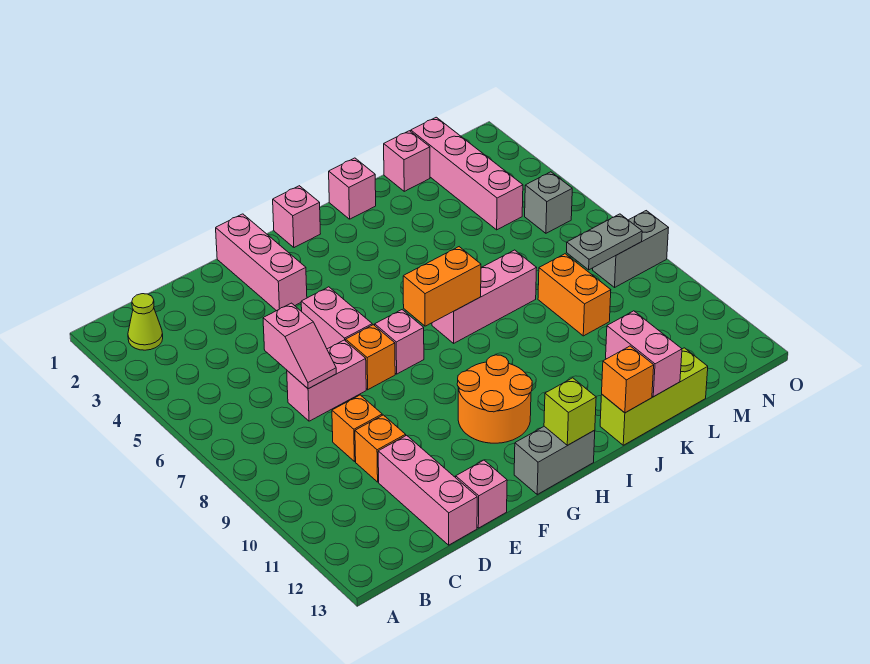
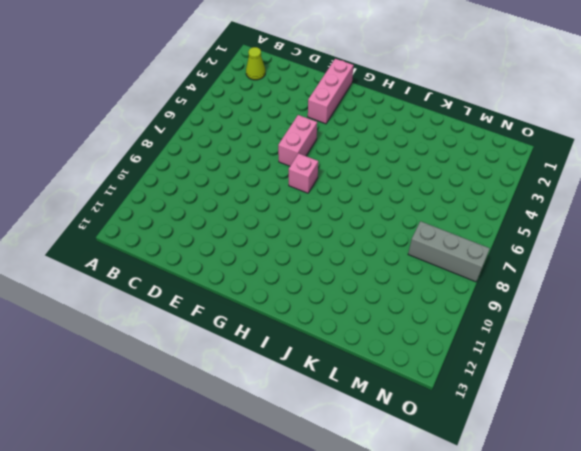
grey brick M8:O8 level 1 -> grey brick N8:O8 level 1
none -> pink brick D7:E7 level 1
none -> orange brick D9 level 1
none -> orange brick D10 level 1

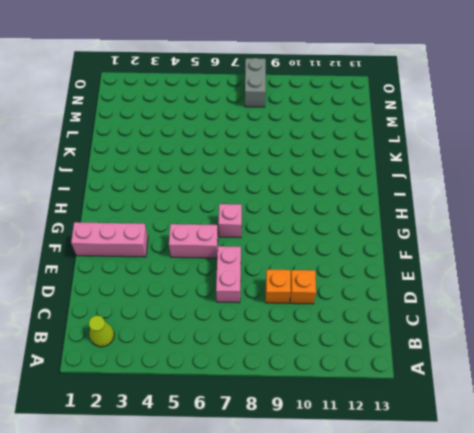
none -> pink brick D11:D13 level 1
none -> pink brick E13 level 1
none -> orange brick F7 level 1

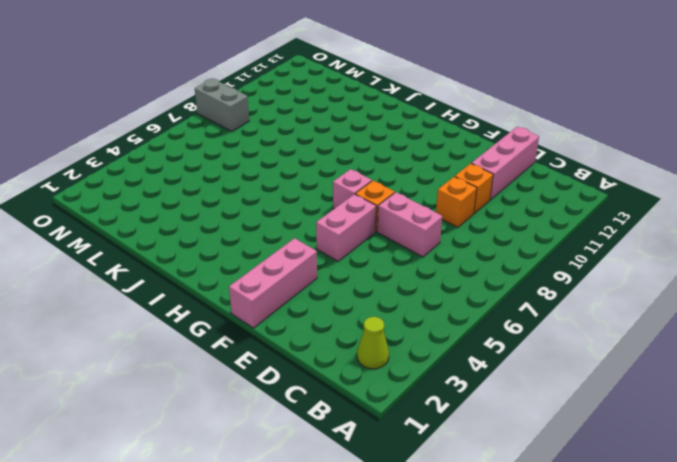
none -> pink brick E13 level 1
none -> orange round brick G10:H11 level 1
none -> grey brick G13:H13 level 1

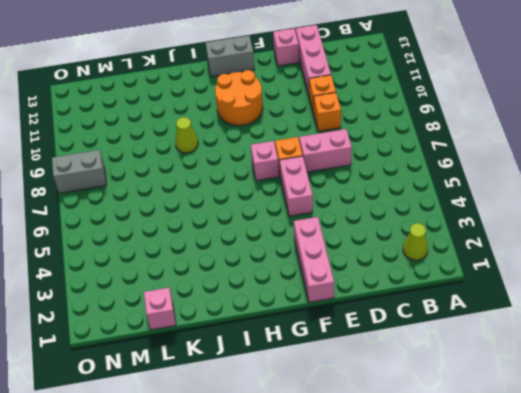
lime cone J9 level 1 -> none
none -> pink brick H1 level 1
none -> pink brick I7:K7 level 1
none -> pink brick J1 level 1

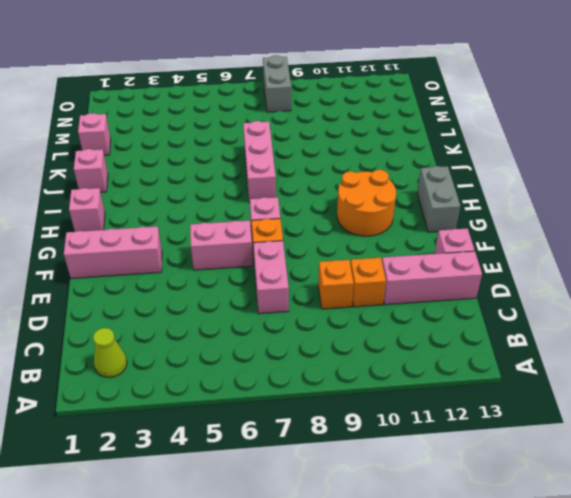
none -> lime brick J13:L13 level 1
none -> orange brick L8:L9 level 1
none -> pink brick M1:M4 level 1

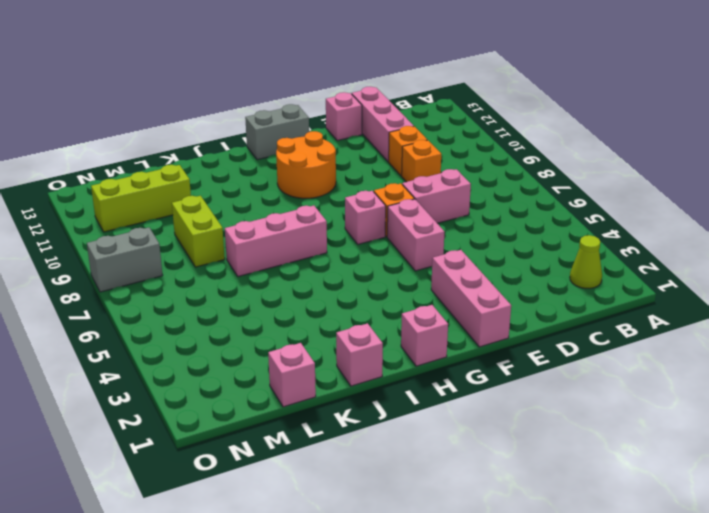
lime brick L8:L9 level 1 -> orange brick L8:L9 level 1
lime brick L11:N11 level 1 -> lime brick J13:L13 level 1
none -> pink brick M1:M4 level 1
none -> grey brick N5 level 1
none -> pink slope D6:D7 level 2 top 6

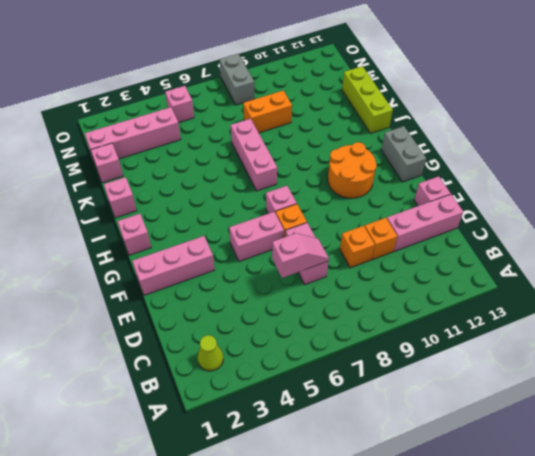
pink brick N5 level 1 -> grey brick N5 level 1
none -> orange brick H7:I7 level 2
none -> lime brick H13 level 2
none -> orange brick J13 level 2

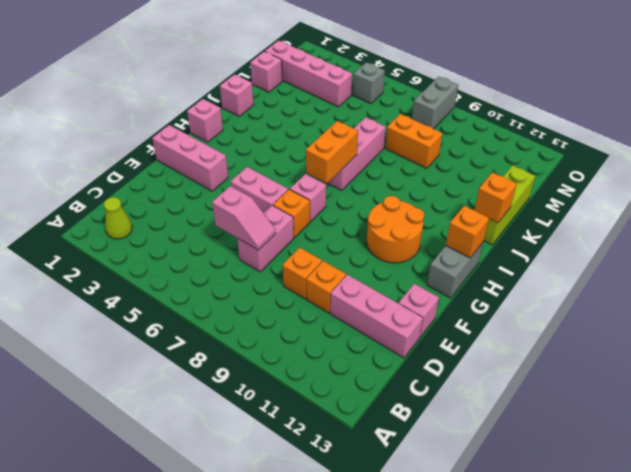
orange brick H13 level 2 -> lime brick H13 level 2
none -> pink brick K12:K13 level 2
none -> grey plate M8:N8 level 2

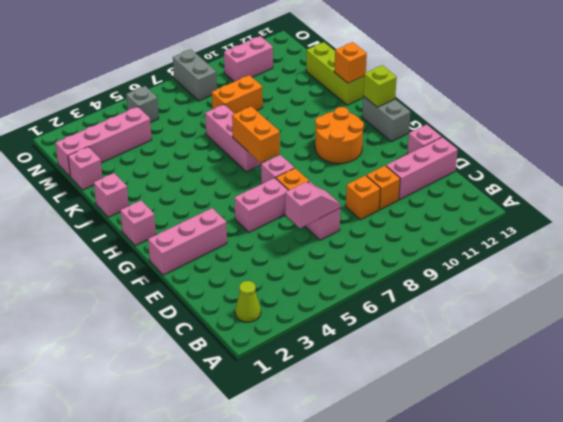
pink brick N10:N11 level 1 -> pink brick K12:K13 level 2
none -> grey plate M8:N8 level 2

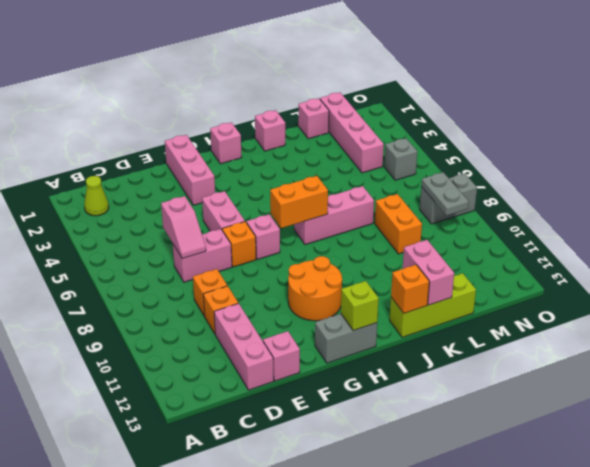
grey plate N8:N9 level 2 -> grey plate M8:N8 level 2

